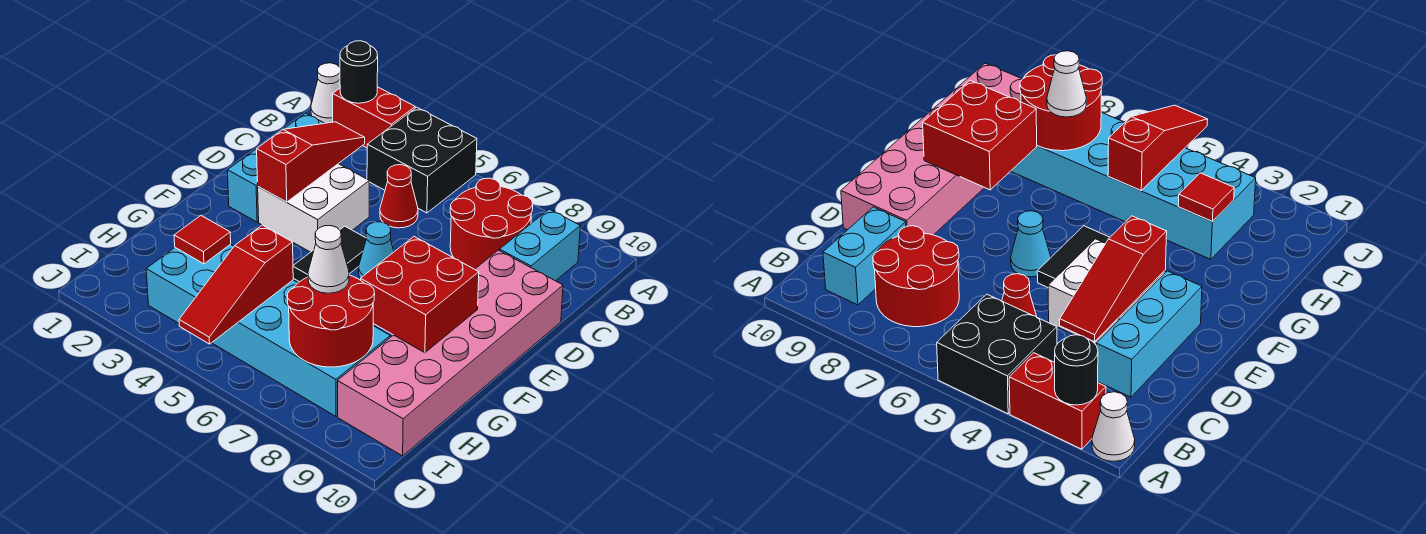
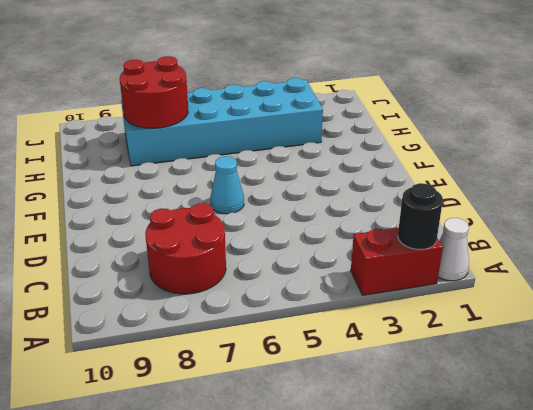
none -> black brick A4:B5 level 1
none -> cyan brick B9:C9 level 1
none -> cyan brick C2:E2 level 1

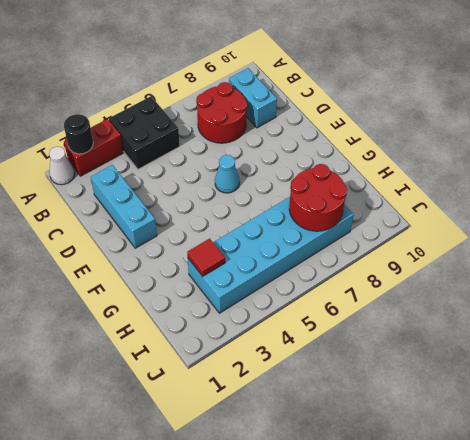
none -> red cone C5 level 1
none -> white brick D3:E4 level 1
none -> pink brick D9:I10 level 1

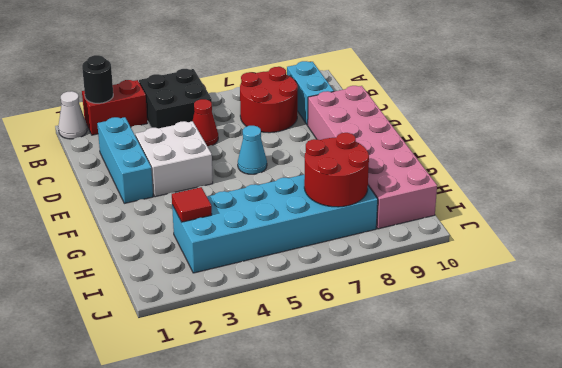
none -> black tile E5:F5 level 1
none -> red slope C3:E3 level 2 top E
none -> red brick F8:G9 level 2

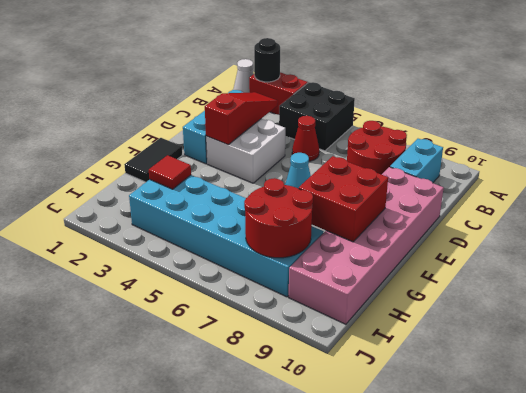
black tile F1:G1 level 1 -> black tile E5:F5 level 1
none -> red slope H5:J5 level 2 top H
none -> white cone H7 level 3

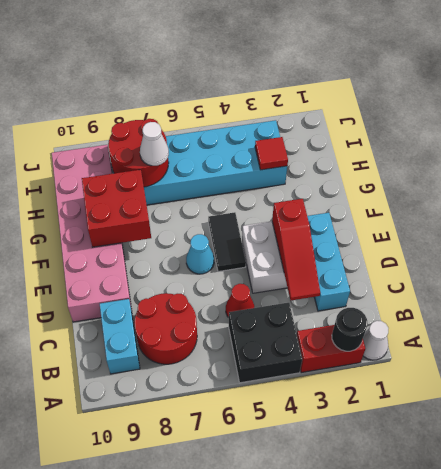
none -> red slope H5:J5 level 2 top H

